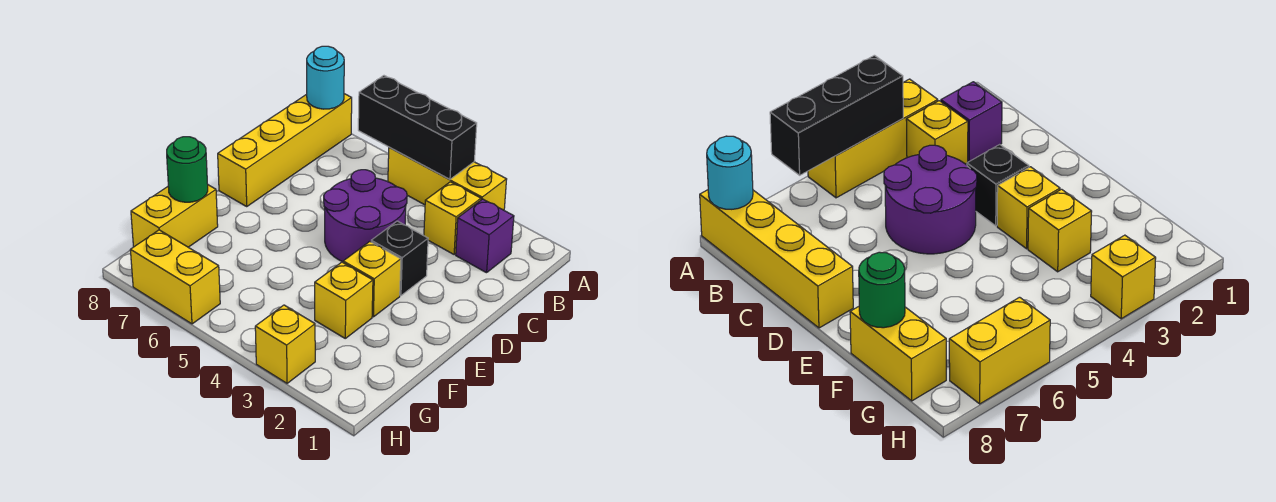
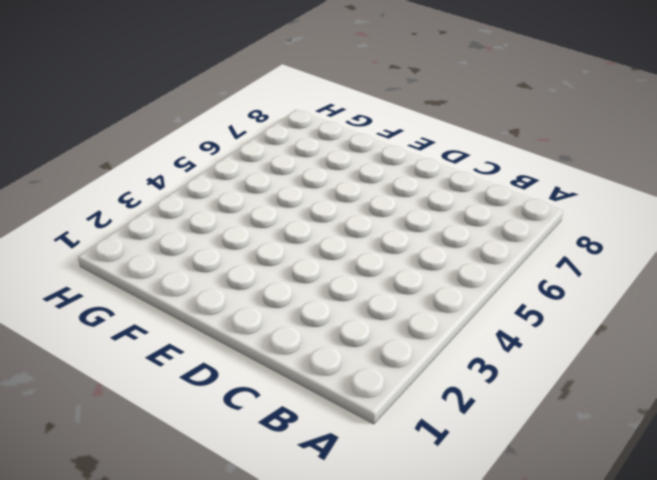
none -> yellow brick A3:A5 level 1
none -> yellow brick A8:D8 level 1
none -> purple brick B2 level 1

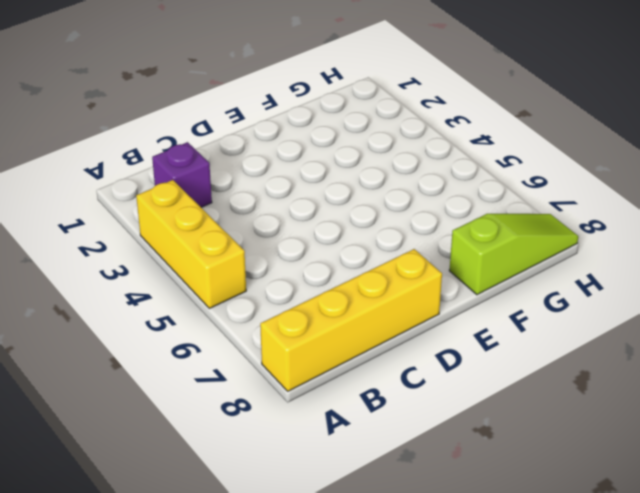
lime slope F8:H8 level 1 top F -> yellow brick F8:G8 level 1
none -> yellow brick B3 level 1
none -> purple round brick C4:D5 level 1
none -> black brick D3 level 1

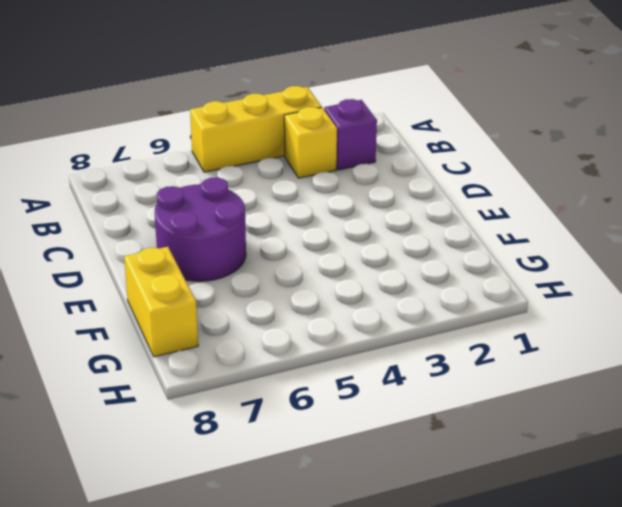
purple round brick D6:E7 level 1 -> purple round brick C4:D5 level 1
none -> yellow brick A8:D8 level 1
none -> black brick D3 level 1
none -> yellow brick E3 level 1

